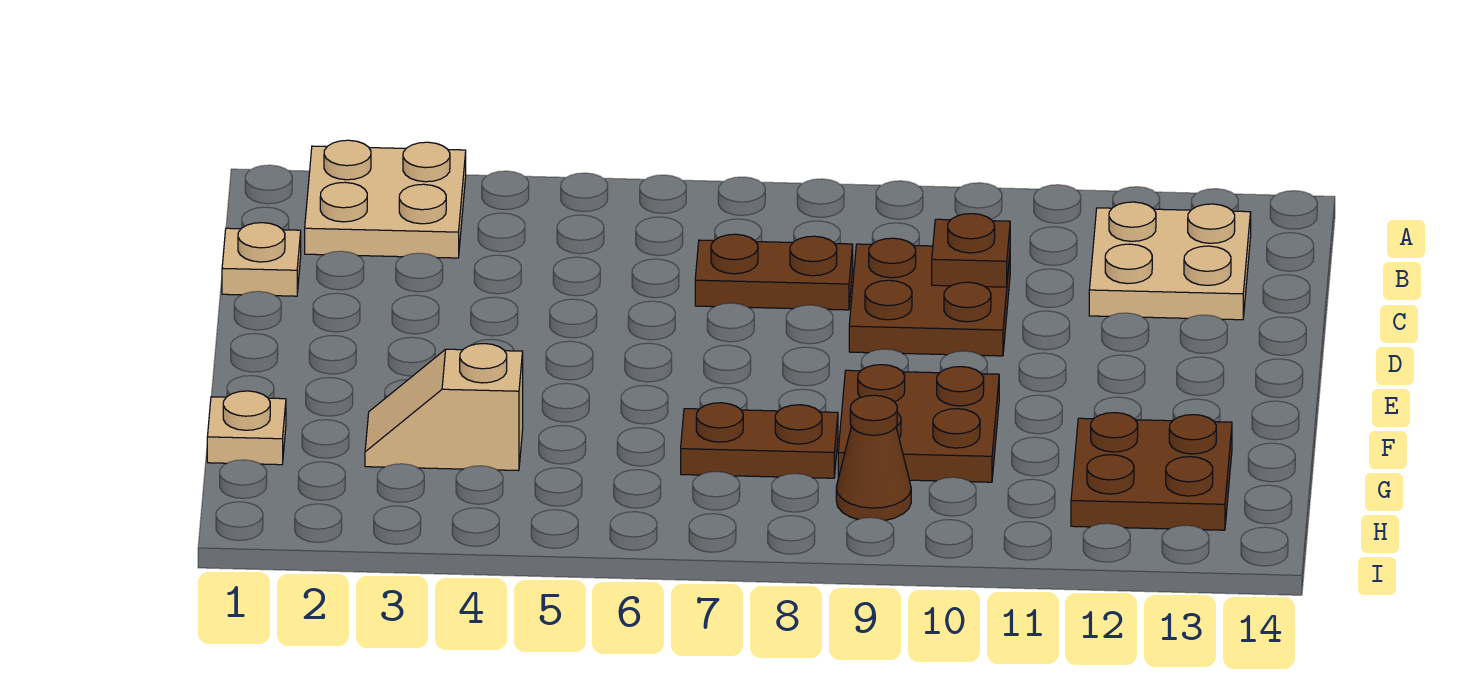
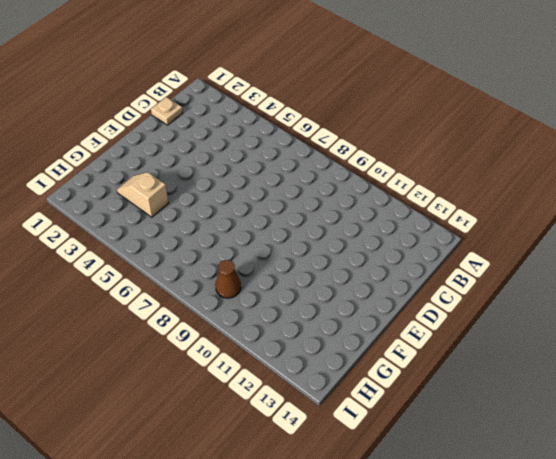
none -> tan plate A2:B3 level 1
none -> tan plate B12:C13 level 1
none -> brown plate C7:C8 level 1

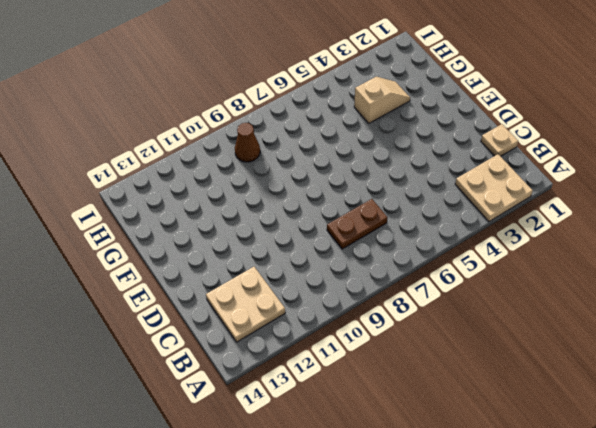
none -> brown plate C9:D10 level 1
none -> brown plate F9:G10 level 1
none -> tan plate G1 level 1

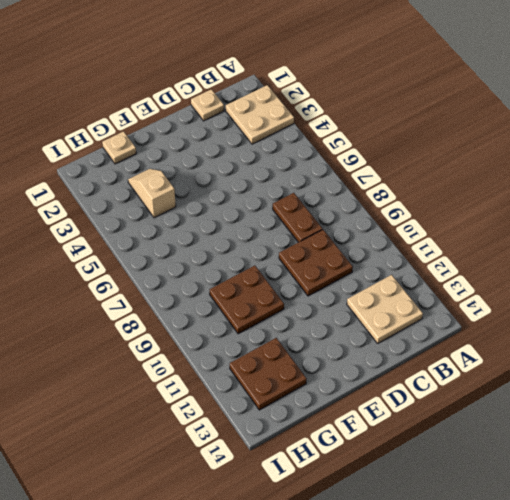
none -> brown plate G7:G8 level 1
none -> brown cone H9 level 1
none -> brown plate C10 level 2

